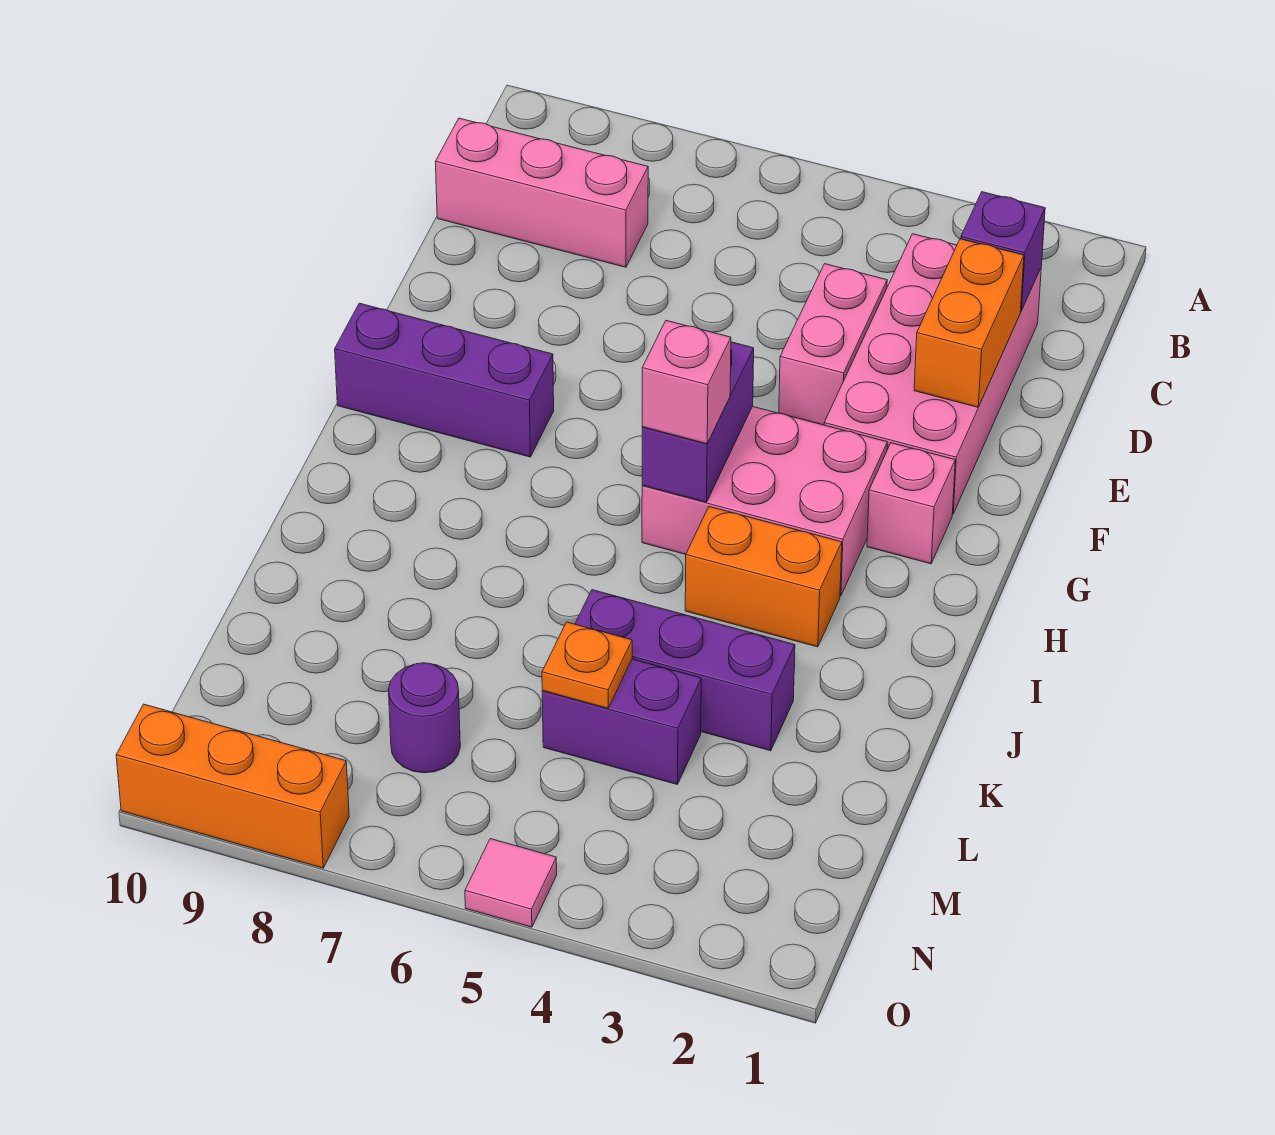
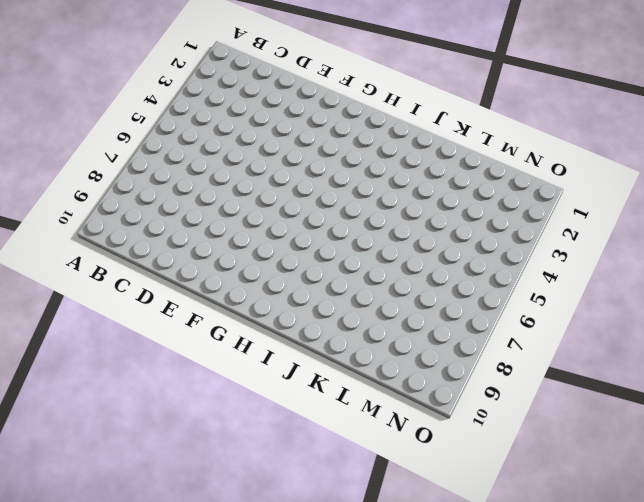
none -> pink brick C2:F3 level 1
none -> pink brick C8:C10 level 1
none -> pink brick D4:E4 level 1

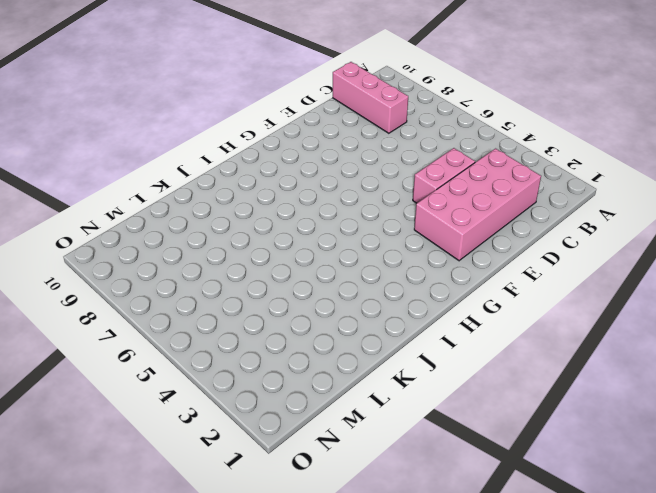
none -> pink brick G2 level 1
none -> pink brick G3:H5 level 1
none -> purple brick G8:G10 level 1

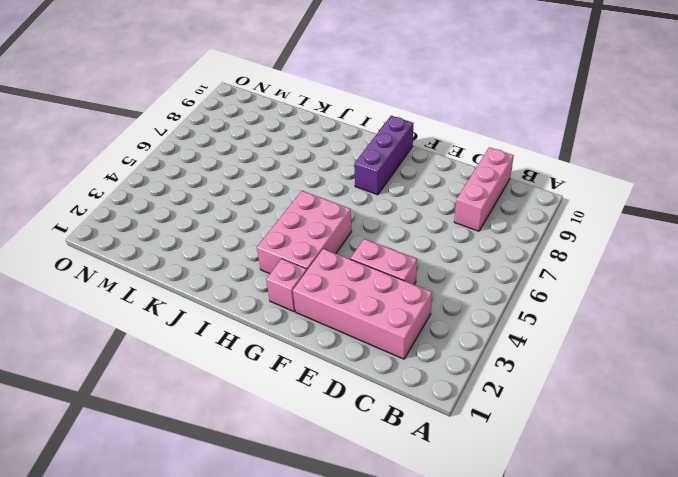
none -> orange brick I3:I4 level 1
none -> purple brick K3:K5 level 1
none -> purple brick L4:L5 level 1

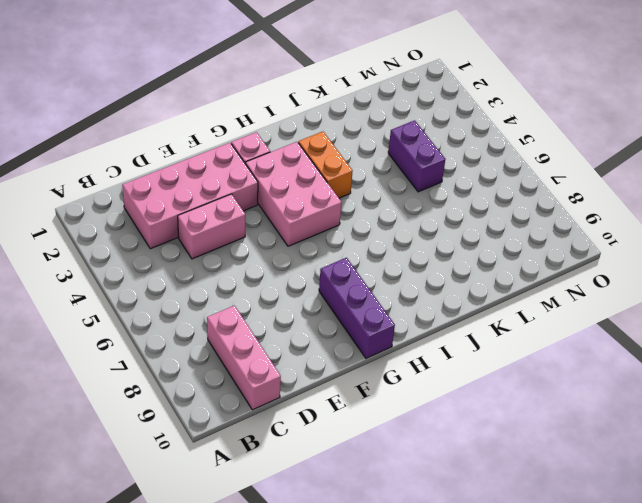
none -> purple brick K3:K5 level 1
none -> purple round brick M7 level 1
none -> pink tile O5 level 1

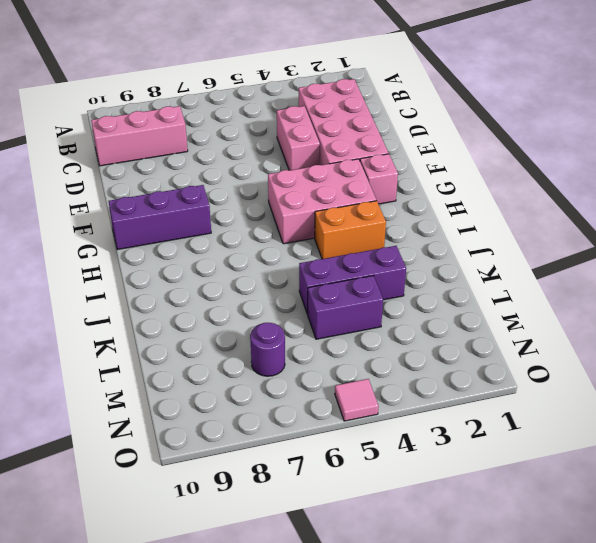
none -> orange brick O8:O10 level 1
none -> purple brick C2 level 2
none -> orange brick D2:E2 level 2

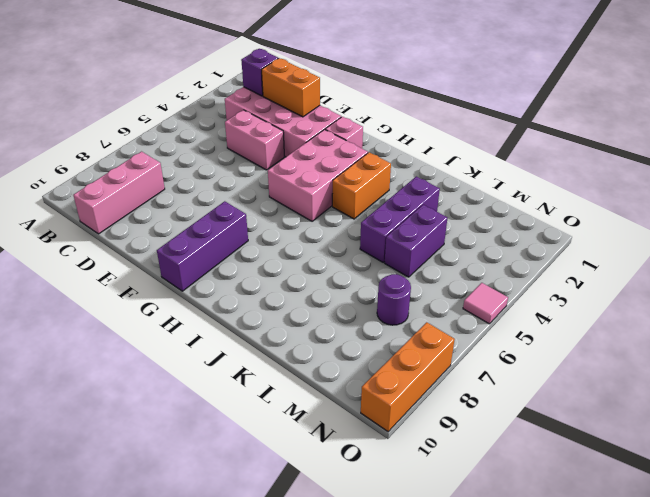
none -> purple brick G5:H5 level 2
none -> orange plate L5 level 2
none -> pink brick H5 level 3

